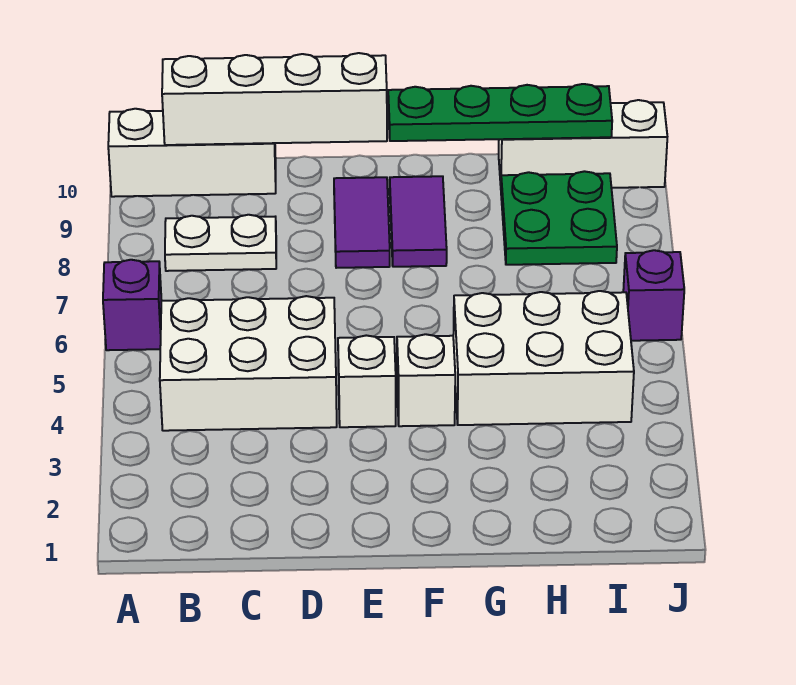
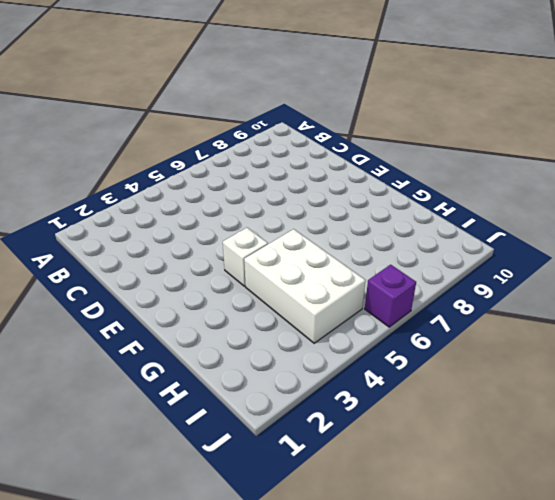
none -> purple brick A6 level 1
none -> white brick A10:C10 level 1
none -> white brick B4:D5 level 1

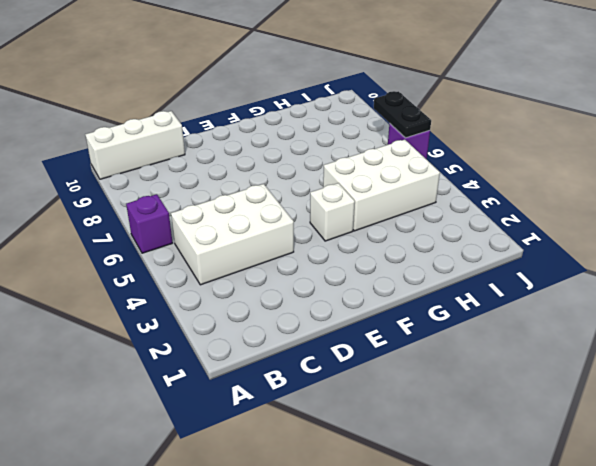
black plate J6:J7 level 2 -> none
none -> white plate B8:C8 level 1
none -> white brick E4 level 1
none -> purple tile E8:E9 level 1

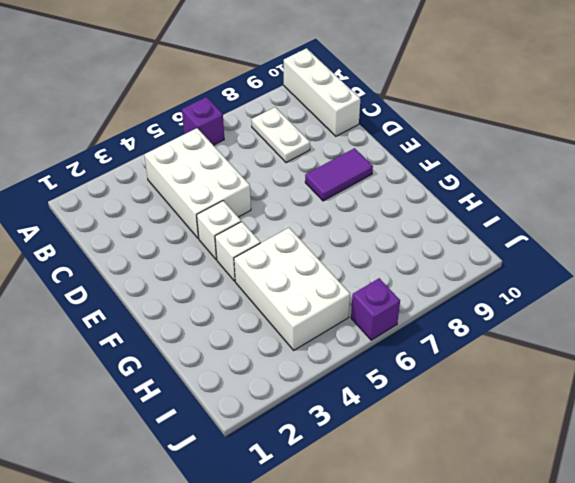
none -> purple tile F8:F9 level 1
none -> green plate H8:I9 level 1
none -> white brick H10:J10 level 1

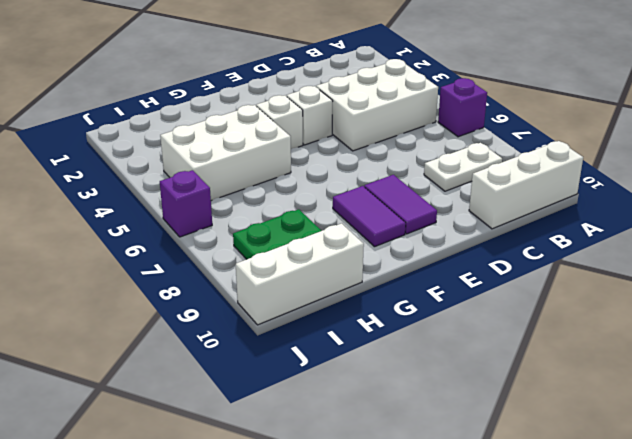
none -> white brick B10:E10 level 2
none -> green plate F10:I10 level 2

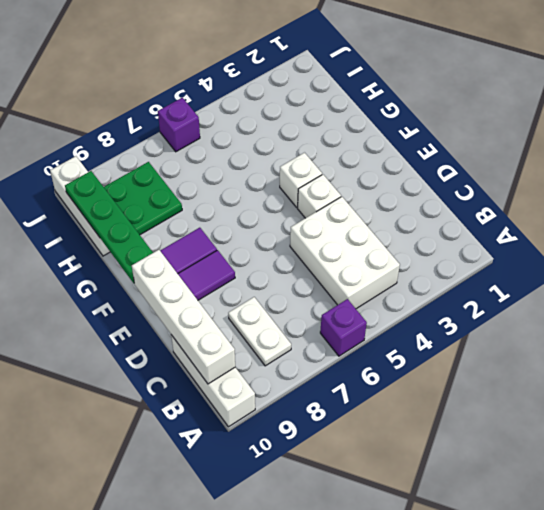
none -> white brick G4:I5 level 1

